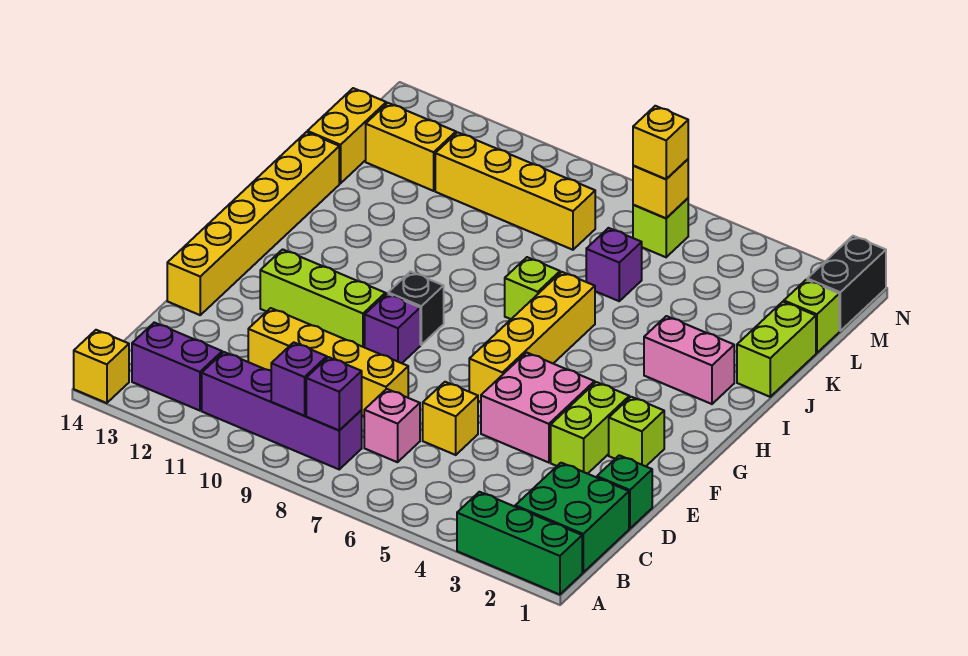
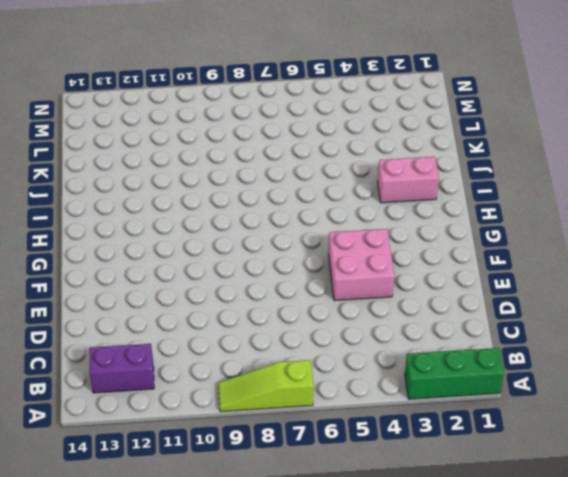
lime slope A7:A9 level 1 top 7 -> none
none -> yellow brick A14 level 1
none -> green brick B1:C2 level 1
none -> purple brick B8:B11 level 1
none -> pink brick C7 level 1

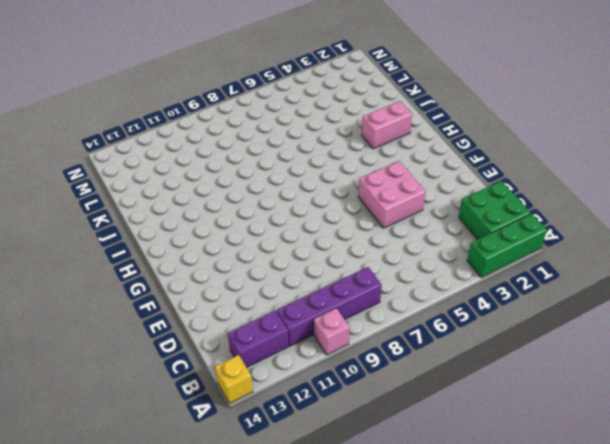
pink brick A10 level 1 -> pink brick C7 level 1
none -> green brick D1 level 1
none -> yellow brick D6 level 1
none -> yellow brick D8:D11 level 1
none -> lime brick E3:F3 level 1

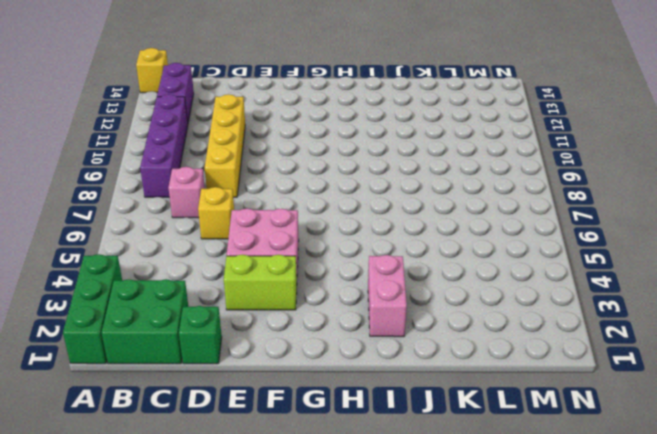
none -> yellow brick E14:J14 level 1
none -> lime brick F2 level 1
none -> yellow brick F6:I6 level 1
none -> purple brick F9 level 1

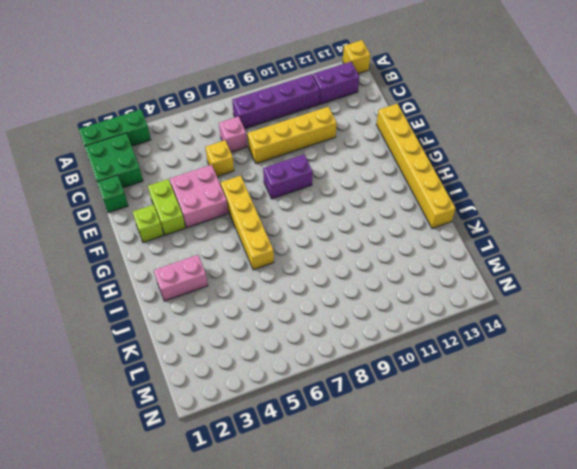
purple brick F8:F9 level 1 -> purple brick F9 level 1
none -> lime brick F10:F12 level 1
none -> black brick G9 level 1
none -> lime brick I7 level 1
none -> lime brick J1:K1 level 1

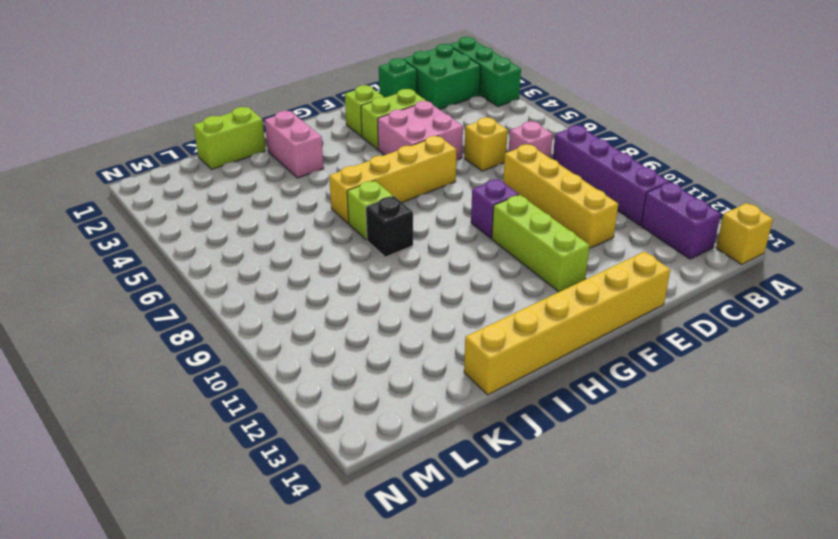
black brick I8 level 1 -> black brick G9 level 1
none -> purple brick K6 level 1
none -> yellow brick K14:L14 level 1
none -> lime brick L1 level 1
none -> yellow brick L8:L11 level 1

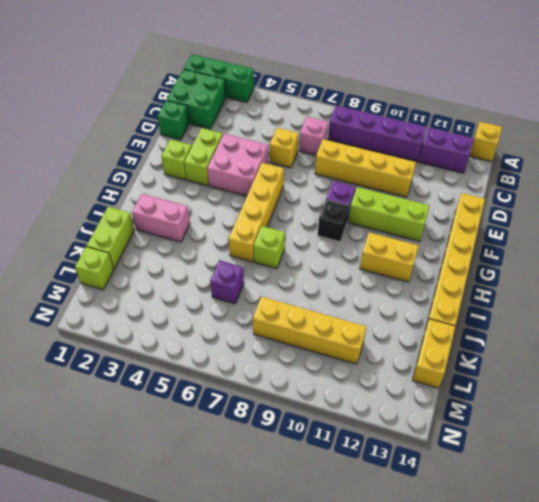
yellow brick H11:H12 level 1 -> yellow brick L12:L13 level 1
none -> black brick M1:N1 level 1
none -> lime brick M6 level 1
none -> purple brick B8 level 2
none -> purple brick B9 level 2

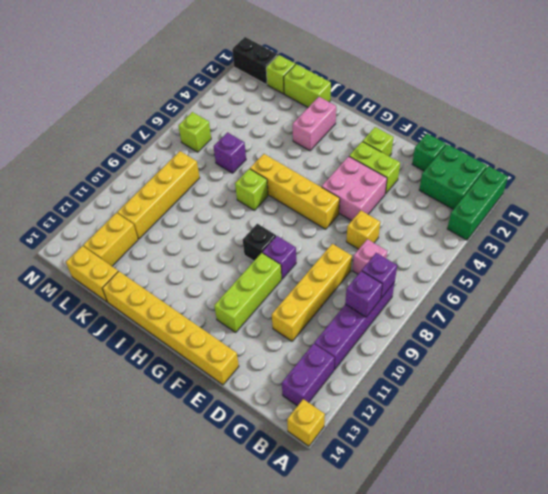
none -> yellow brick M6 level 2
none -> yellow brick M6 level 3

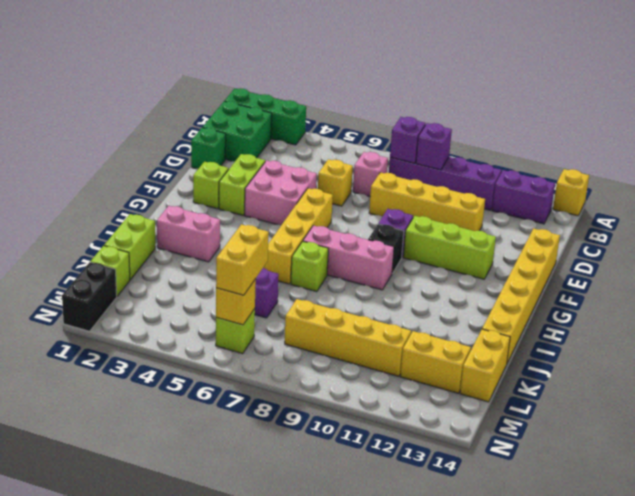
pink brick H7:H9 level 1 -> none
yellow brick L6:M6 level 3 -> yellow brick M6 level 3

